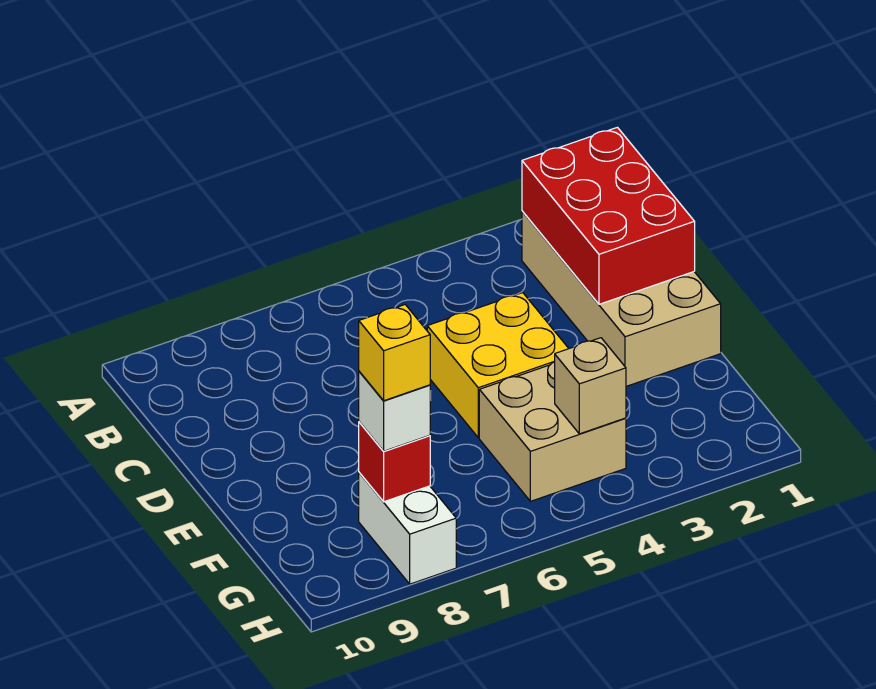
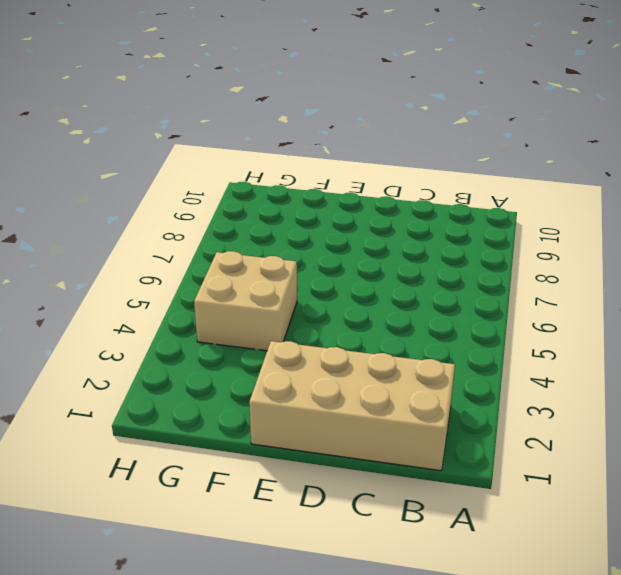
none -> yellow brick D4:E5 level 1
none -> white brick G8:H8 level 1

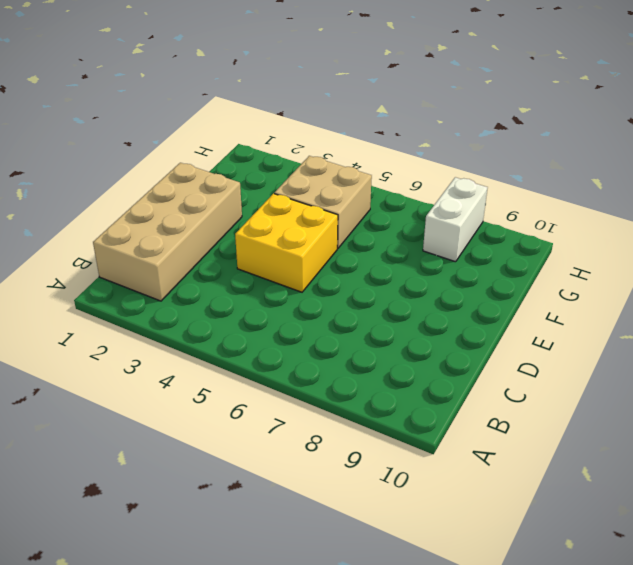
none -> red brick B1:D2 level 2
none -> tan brick G4 level 2

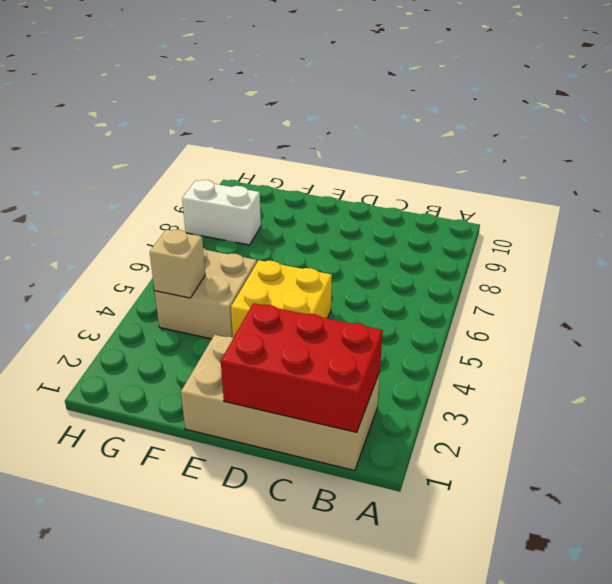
none -> red brick G8 level 2
none -> white brick G8 level 3

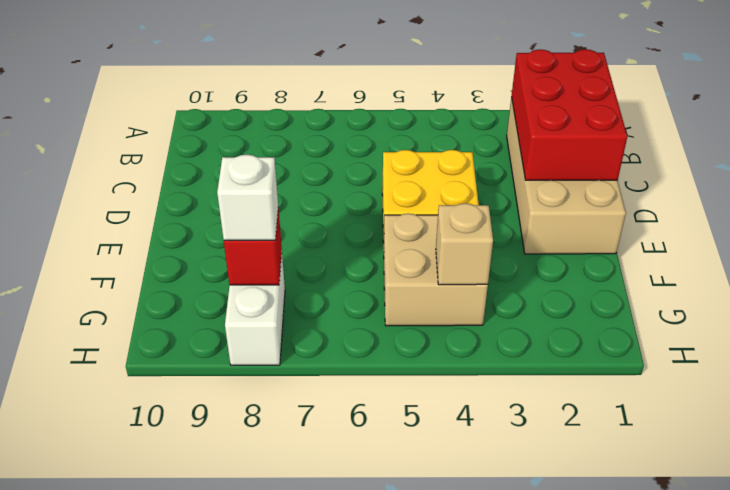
none -> yellow brick G8 level 4

